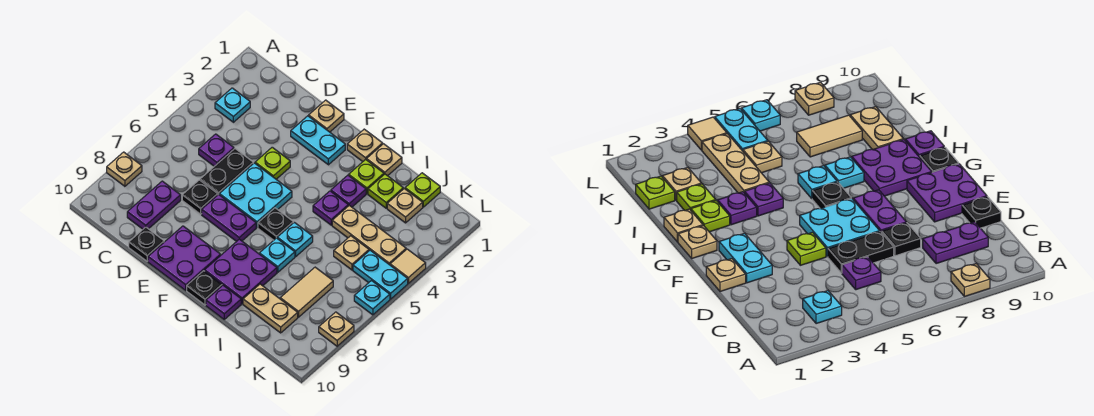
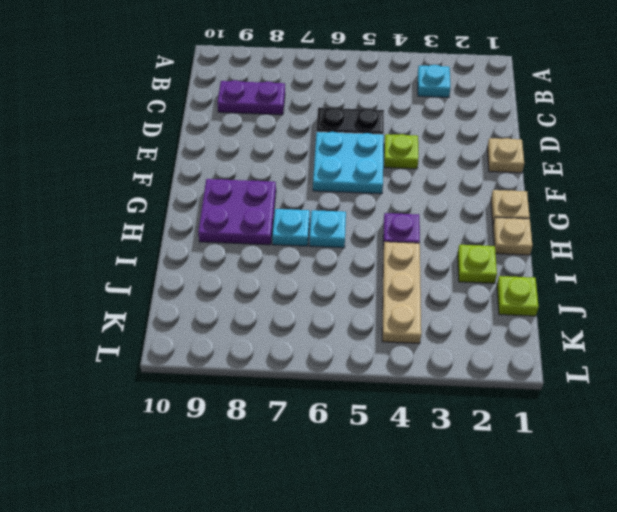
none -> tan plate A8 level 1
none -> purple plate C5 level 1
none -> black plate D7 level 1
none -> black plate D10 level 1

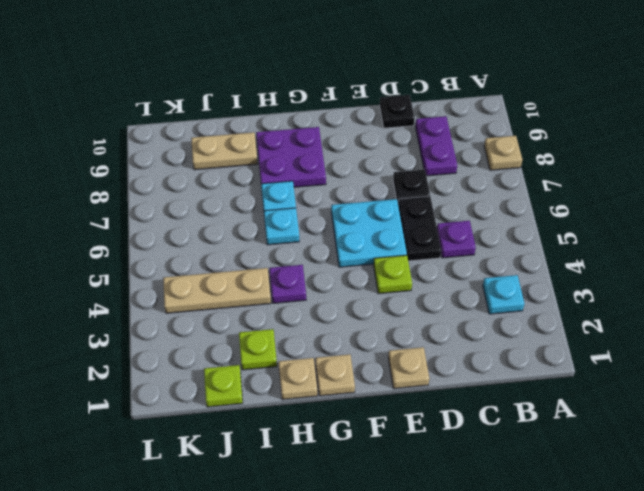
none -> cyan plate E2:F2 level 1
none -> purple plate E7:F7 level 1
none -> purple plate E9:F10 level 1
none -> black plate G6 level 1

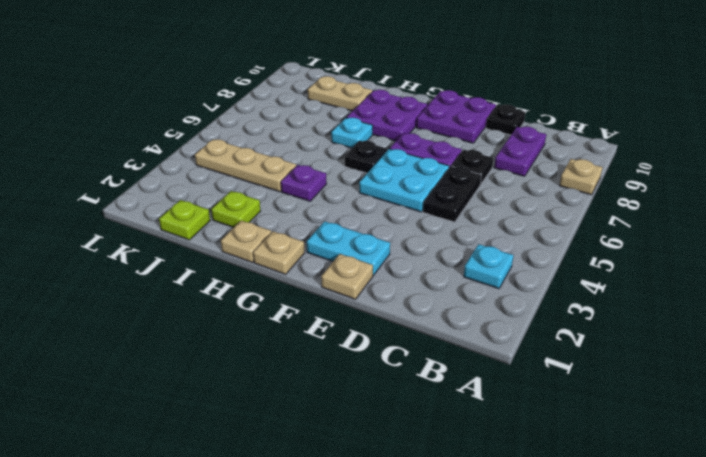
none -> purple plate C5 level 1
none -> lime plate E4 level 1
none -> black plate G10 level 1
none -> lime plate H2 level 1

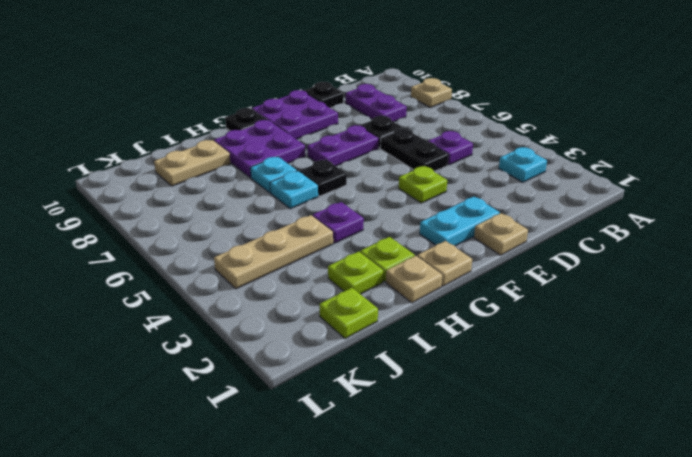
none -> cyan plate E5:F6 level 1
none -> purple plate H3 level 1
none -> purple plate H10 level 1
none -> tan plate J2 level 1

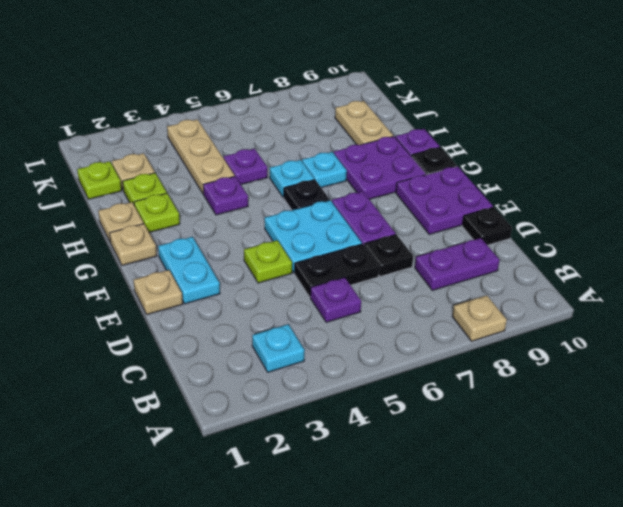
purple plate I5 level 1 -> purple plate H3 level 1
none -> tan plate J5 level 1
none -> tan tile J7:J8 level 1
none -> cyan plate K5:L5 level 1
none -> tan tile L4 level 1

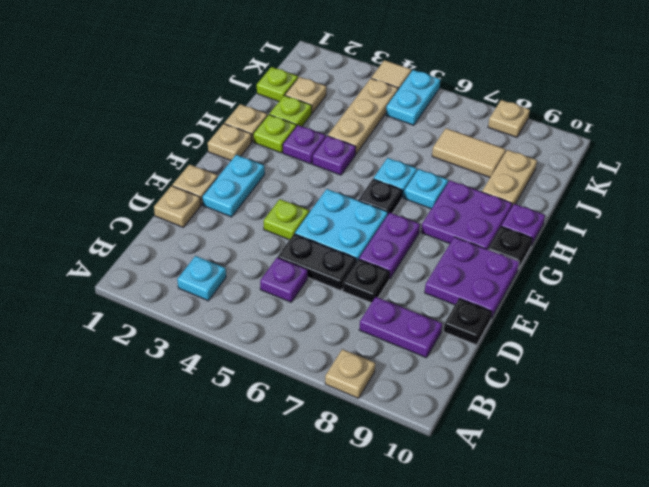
tan plate D1 level 1 -> tan plate J5 level 1
none -> cyan plate L6 level 1

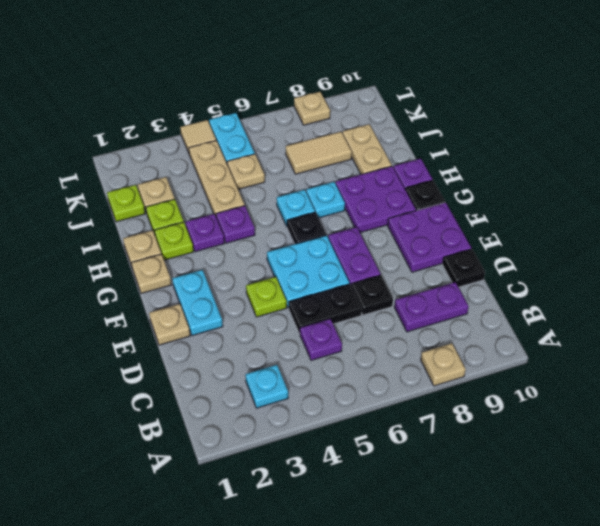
none -> cyan plate L6 level 1

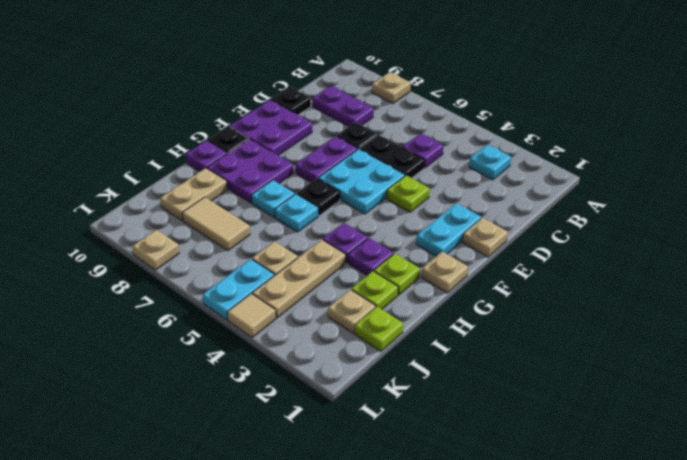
none -> tan plate H1 level 1
none -> cyan plate L6 level 1

